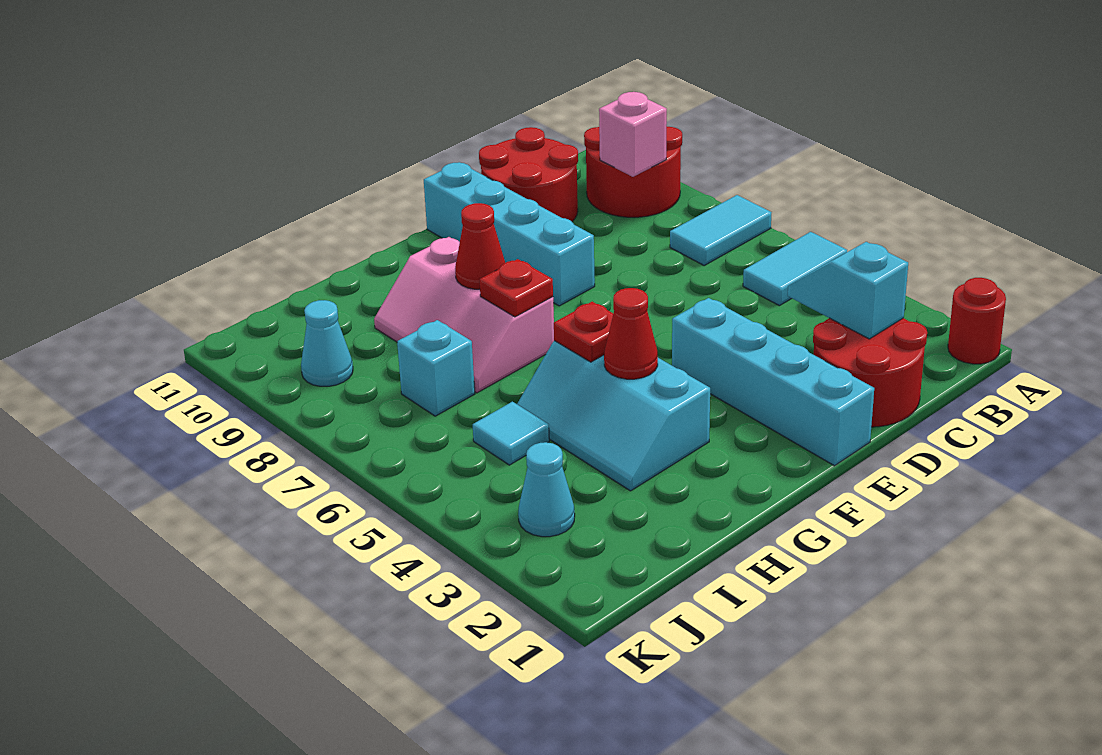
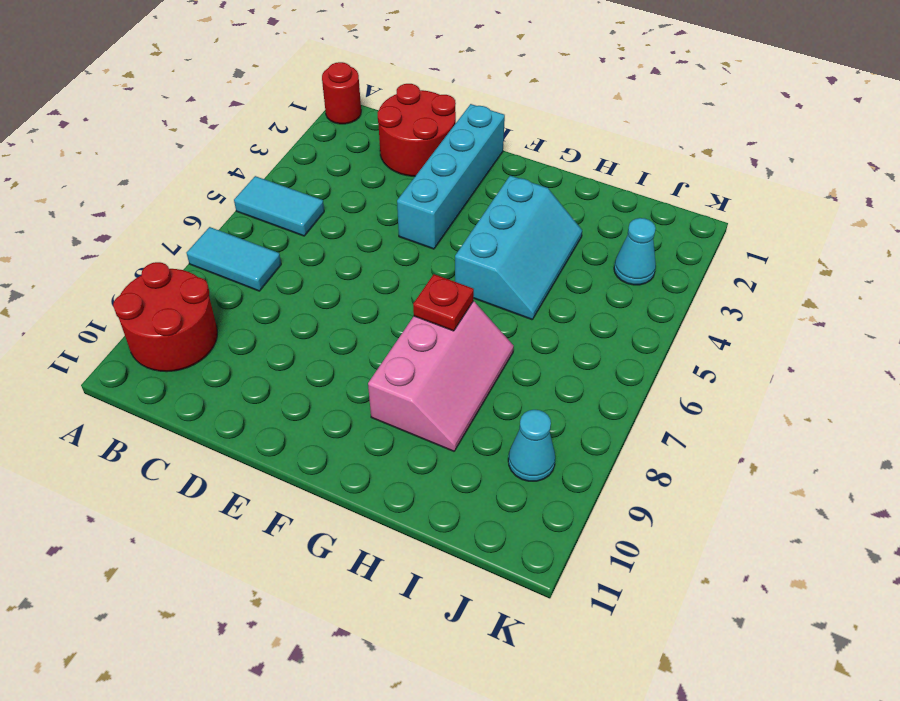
none -> red round brick C10:D11 level 1
none -> cyan brick E8:E11 level 1
none -> cyan tile I5 level 1

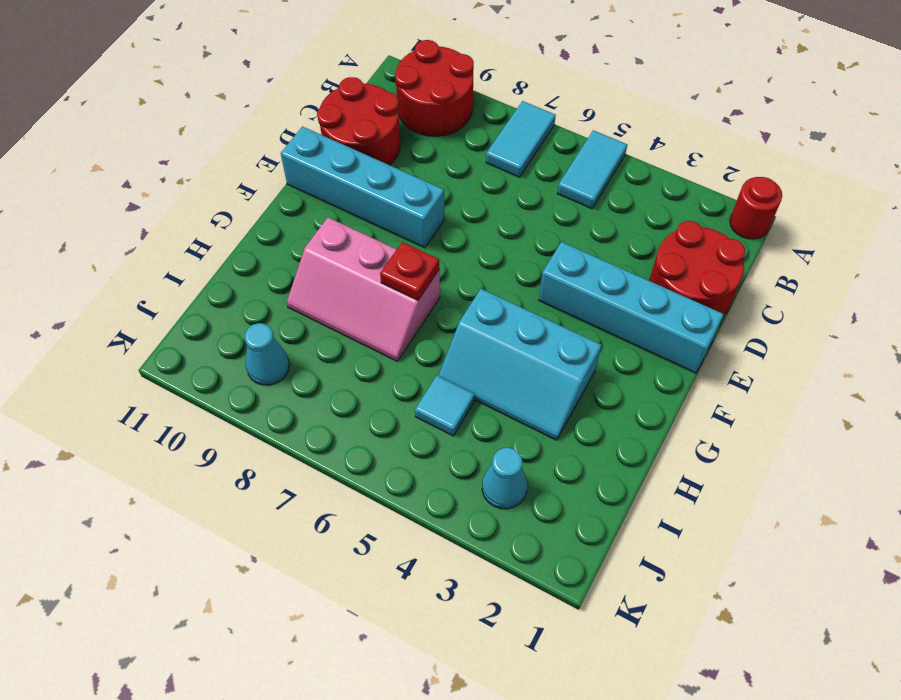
none -> cyan brick I7 level 1
none -> pink brick B9 level 2
none -> cyan slope C2:C3 level 2 top 2

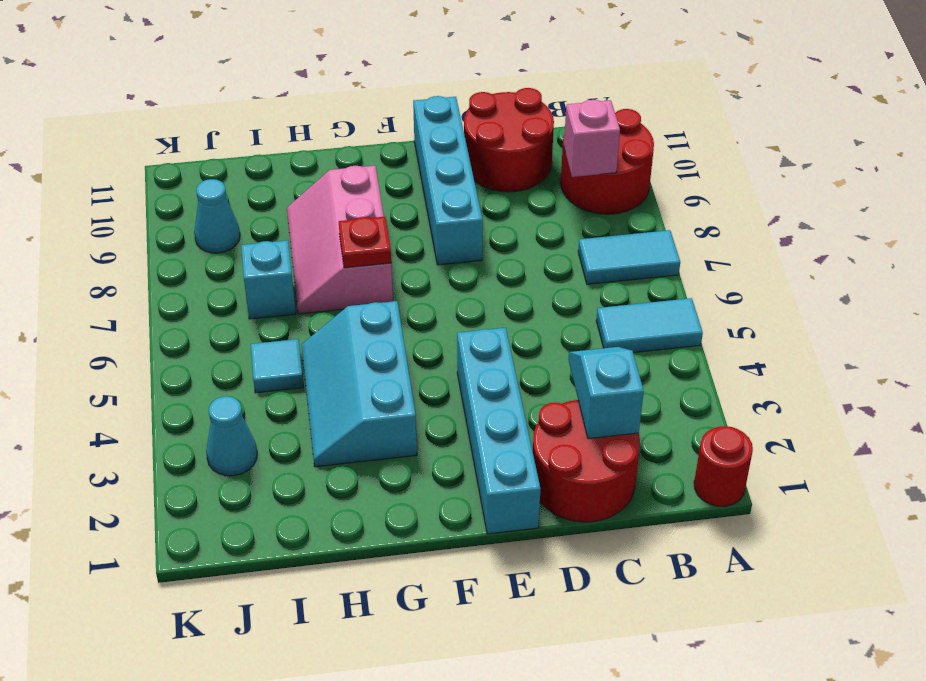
none -> red cone G4 level 2
none -> red plate G5 level 2
none -> red cone G8 level 2

